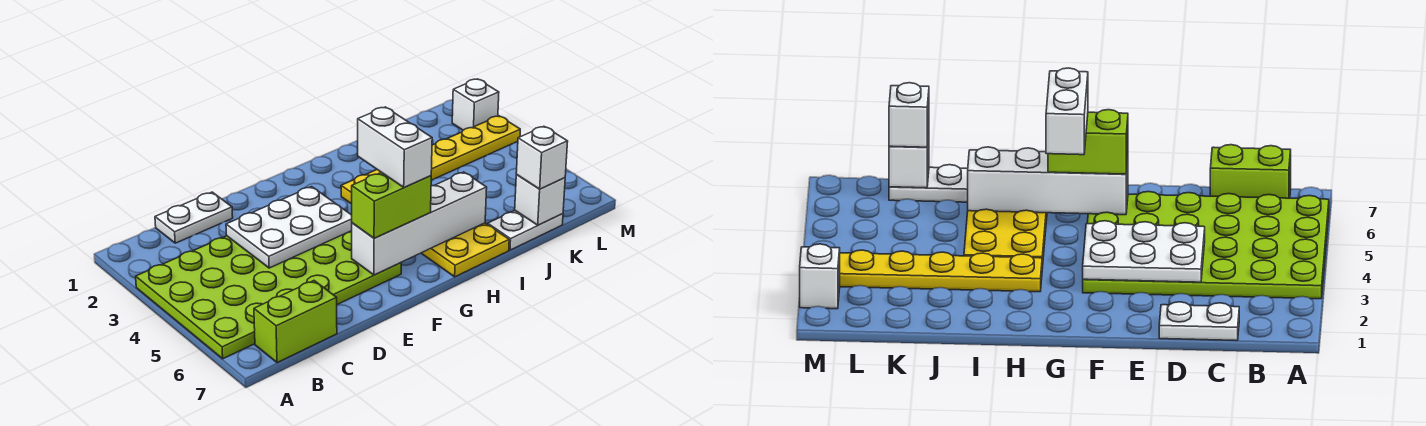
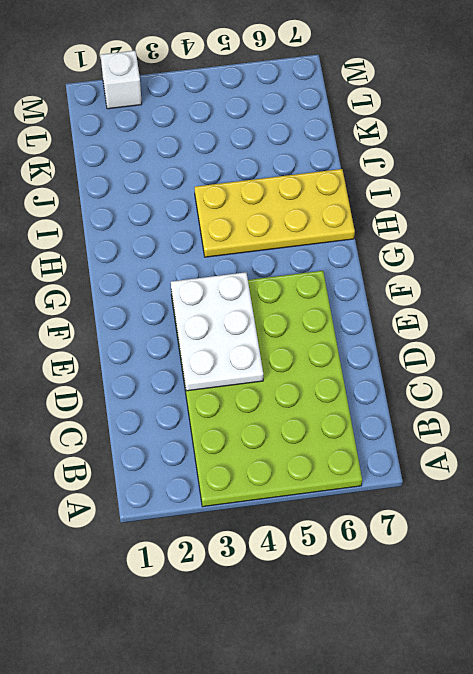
none -> lime brick B7:C7 level 1
none -> white plate C1:D1 level 1
none -> yellow plate H3:M3 level 1

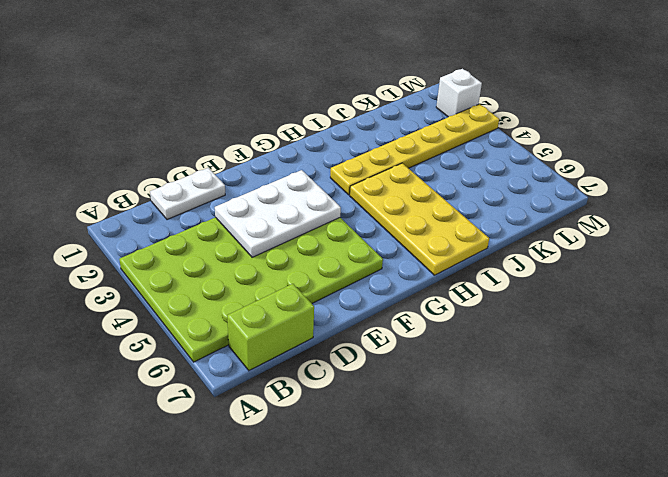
none -> white plate J7:K7 level 1
none -> white brick F6:I6 level 2
none -> white brick K7 level 2

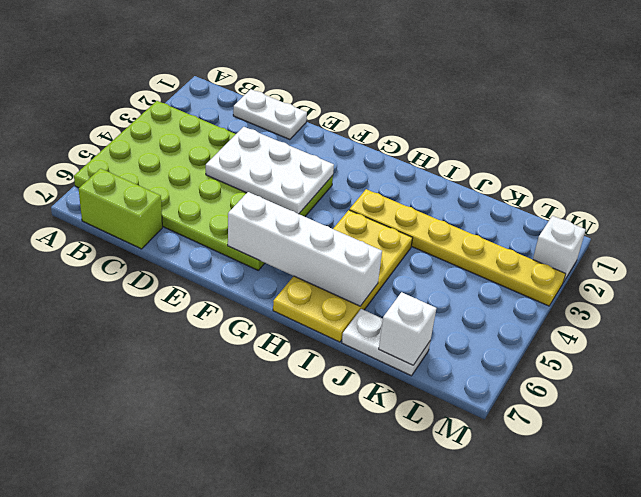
none -> lime brick F6:G6 level 3
none -> white brick K7 level 3
none -> white brick G5:G6 level 4

